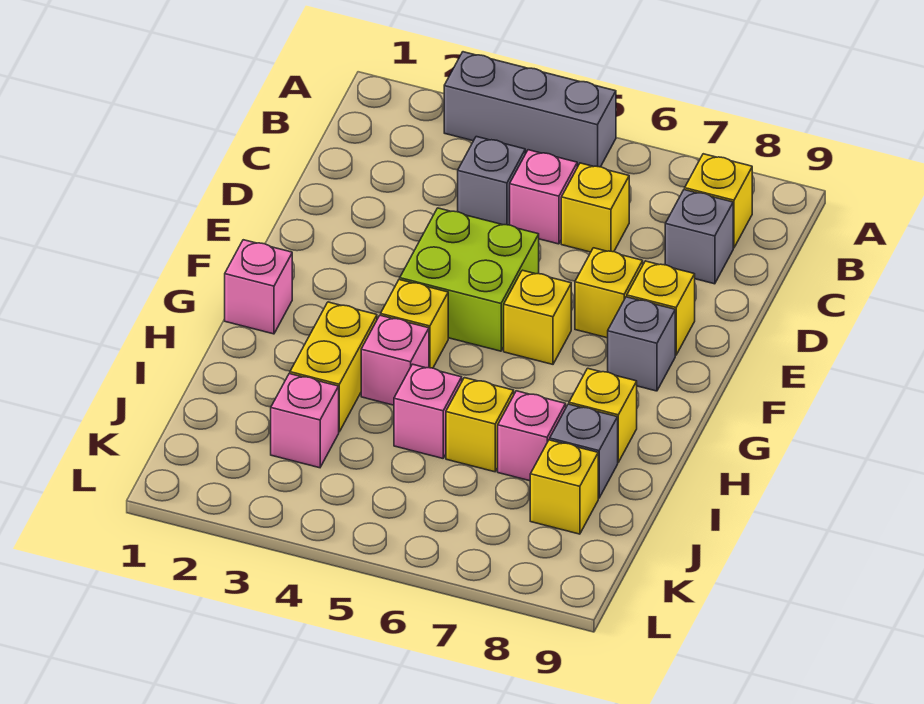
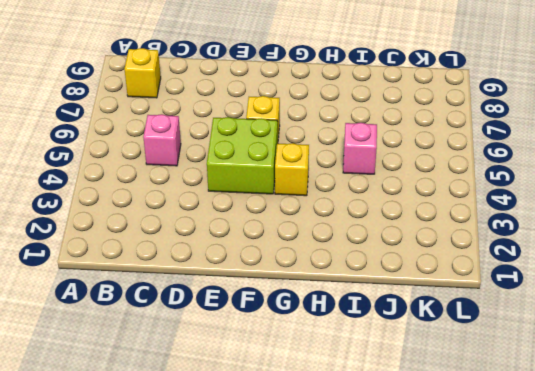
none -> grey brick A3:A5 level 1
none -> grey brick C4 level 1
none -> yellow brick C6 level 1

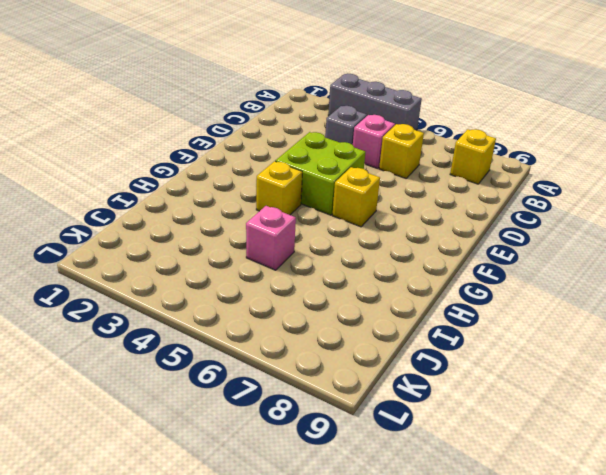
none -> grey brick C8 level 1
none -> yellow brick E7 level 1
none -> yellow brick E8 level 1

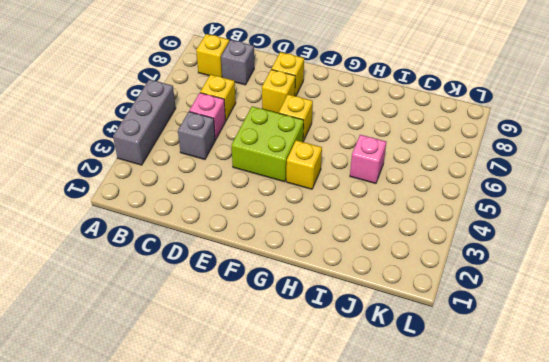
none -> grey brick F8 level 1
none -> pink brick G1 level 1
none -> yellow brick H3:I3 level 1

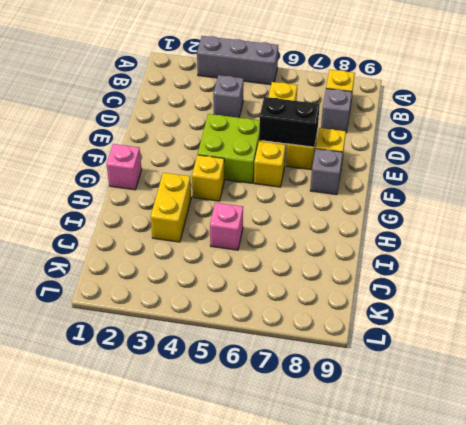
black brick E6:E7 level 2 -> none
none -> pink brick C5 level 1
none -> pink brick H4 level 1
none -> yellow brick H8 level 1

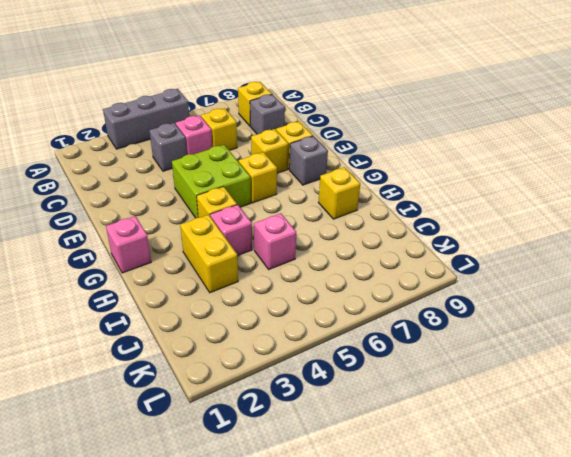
none -> yellow brick I6 level 1
none -> pink brick I7 level 1
none -> grey brick I8 level 1

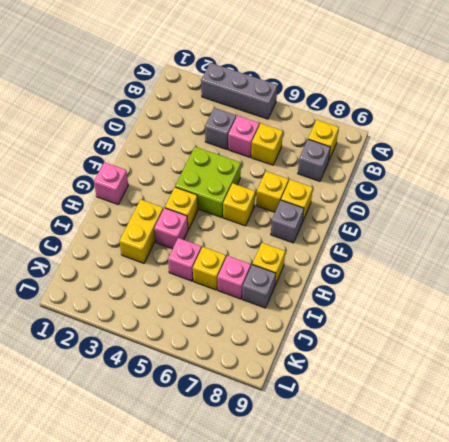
none -> pink brick J3 level 1
none -> yellow brick J8 level 1

